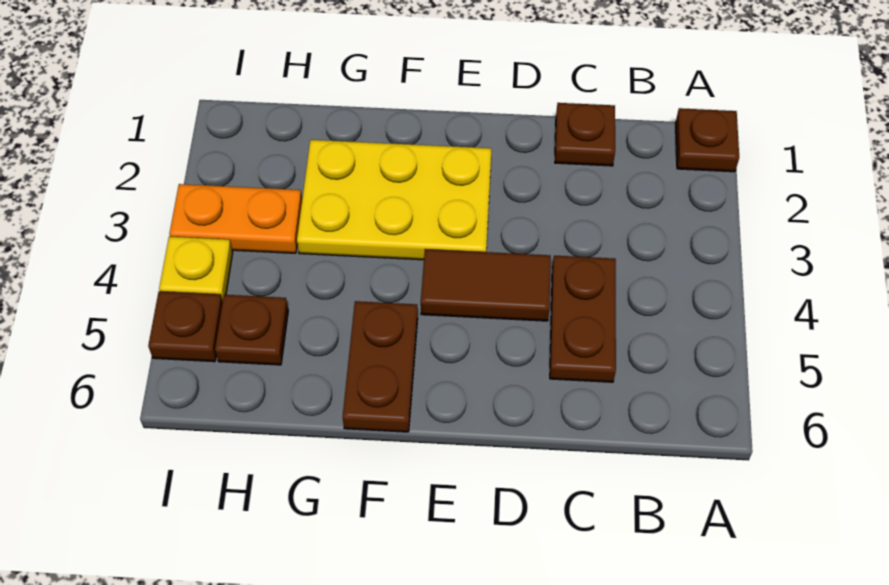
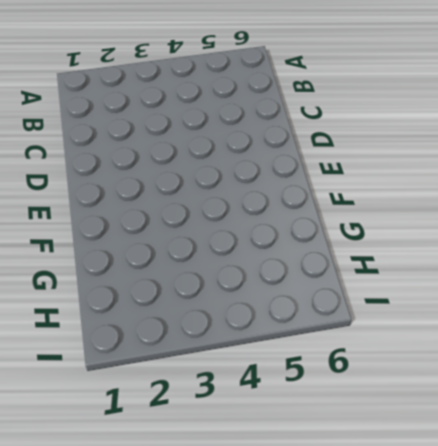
none -> brown plate A1 level 1
none -> brown plate C1 level 1

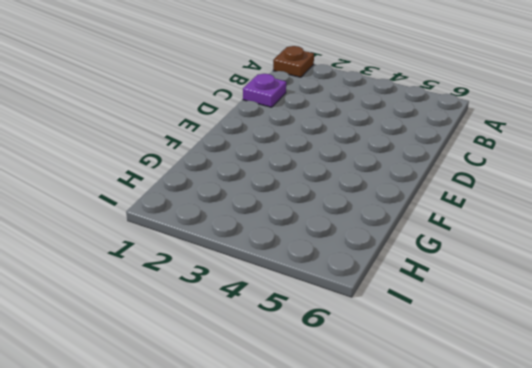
purple plate C1 level 1 -> brown plate C1 level 1
none -> brown plate C4:C5 level 1
none -> brown tile D4:E4 level 1

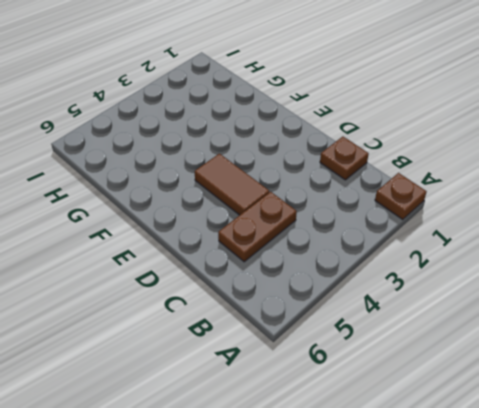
none -> yellow plate E2:G3 level 1
none -> brown plate F5:F6 level 1

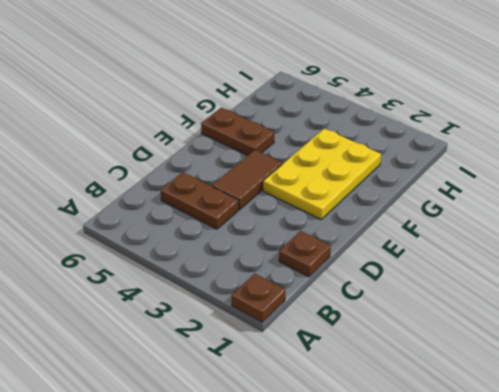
none -> orange plate H3:I3 level 1
none -> brown plate H5 level 1

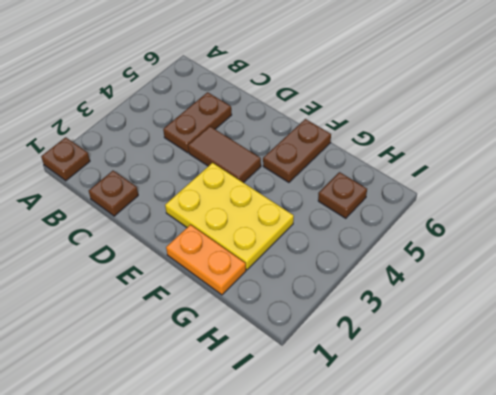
orange plate F1:G1 level 1 -> orange plate H3:I3 level 1
none -> yellow plate I4 level 1
none -> brown plate I5 level 1

